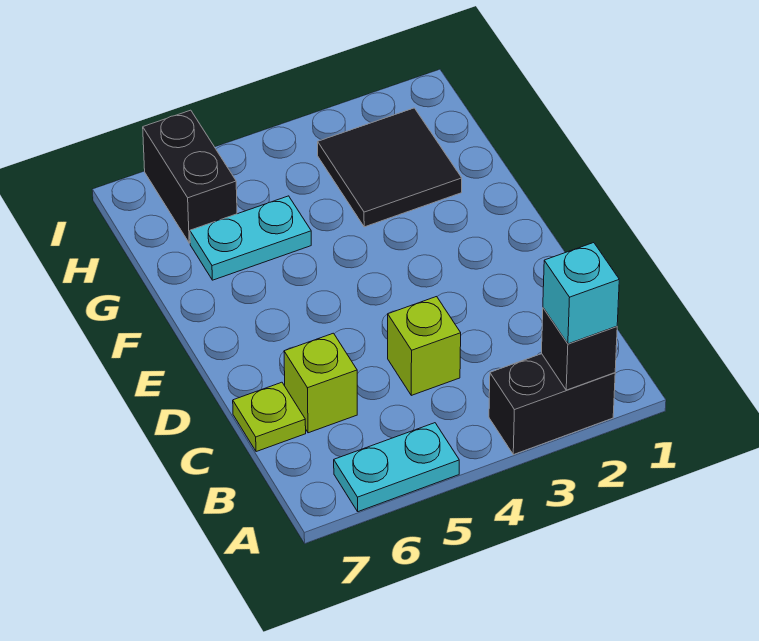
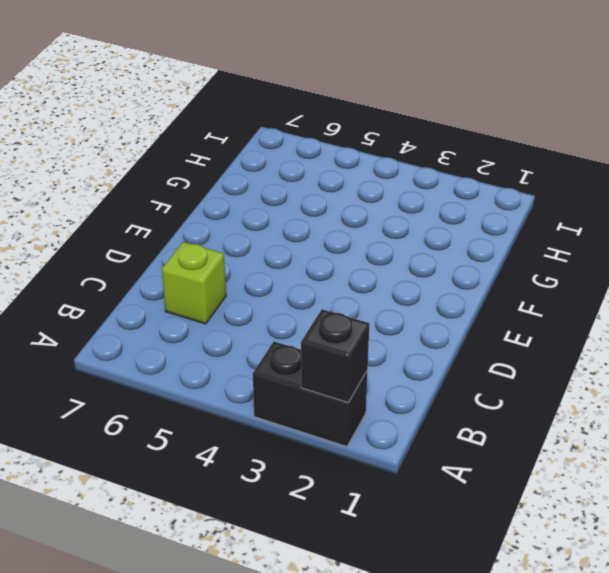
none -> cyan plate A5:A6 level 1
none -> lime brick C4 level 1

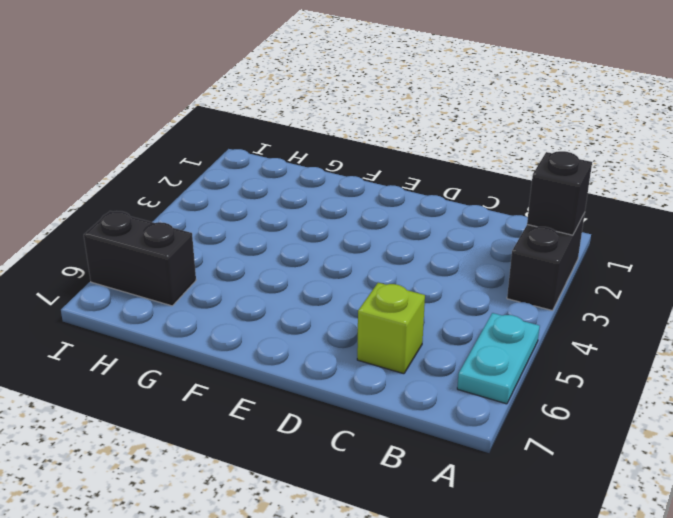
none -> lime brick C4 level 1
none -> lime plate C7 level 1

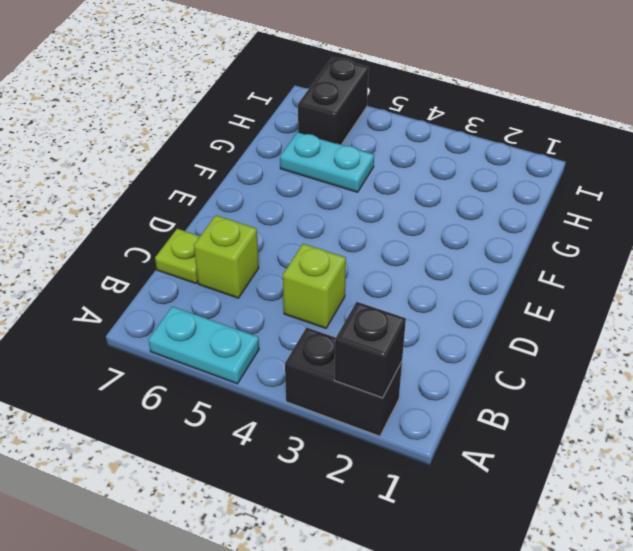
none -> black tile G2:H3 level 1
none -> cyan brick A2 level 3

